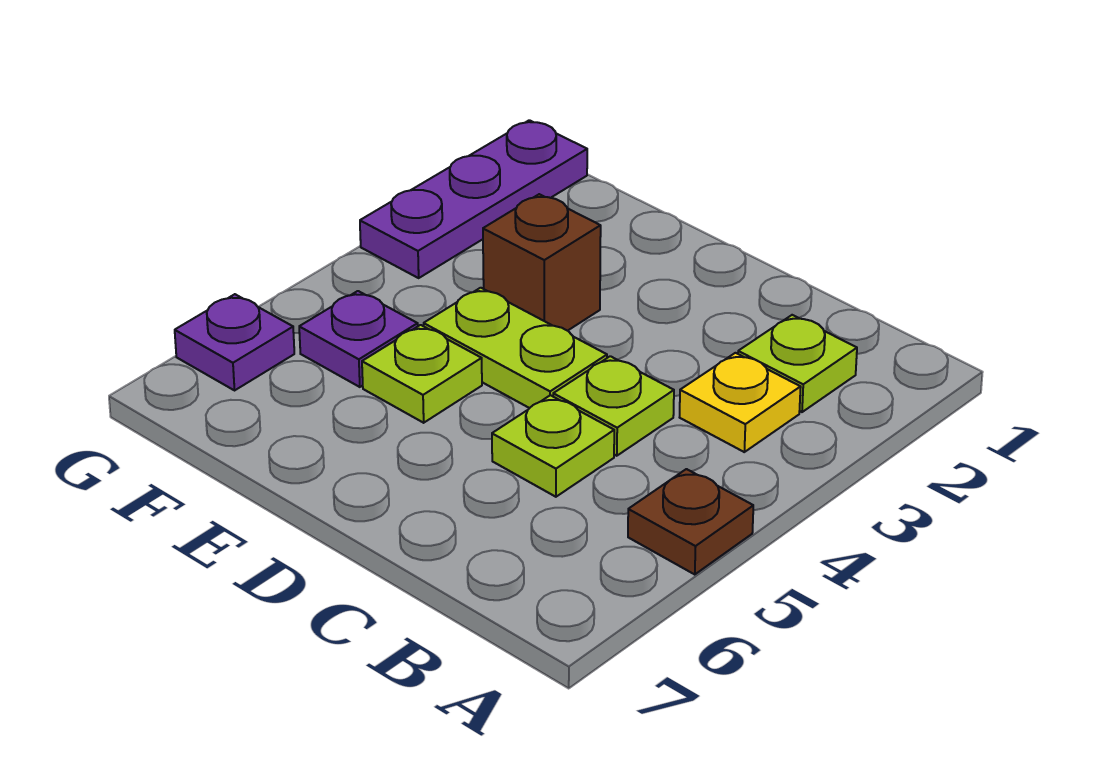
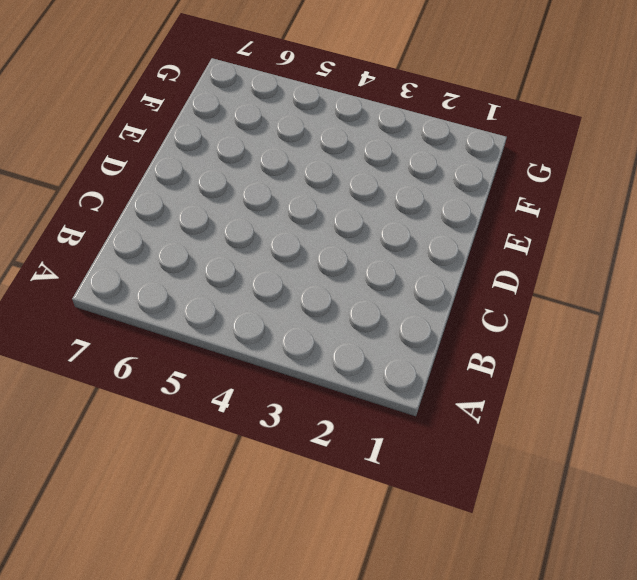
none -> brown plate A5 level 1
none -> lime plate B2 level 1

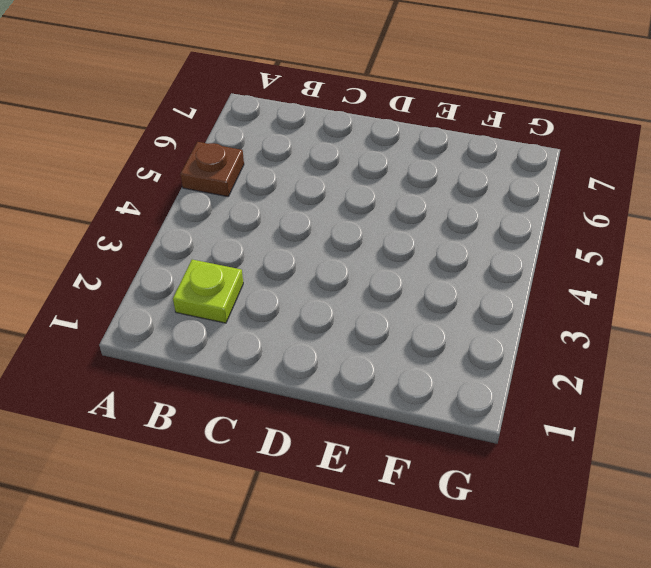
none -> yellow plate B3 level 1
none -> lime plate C4 level 1

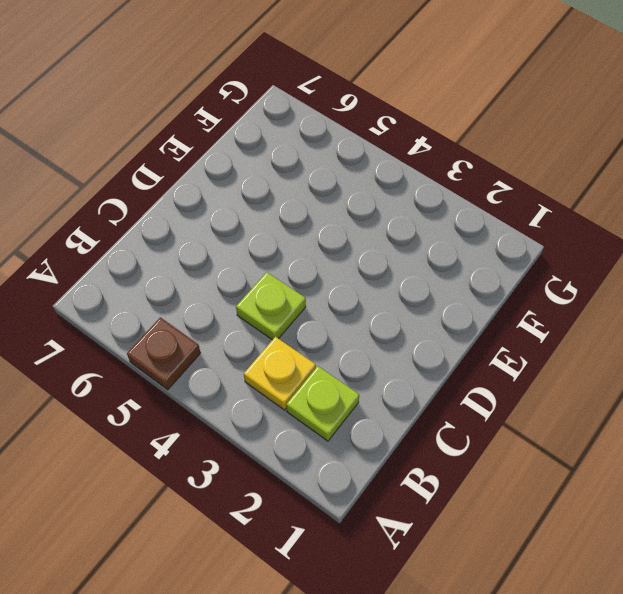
none -> lime plate C5 level 1
none -> lime plate D4:E4 level 1

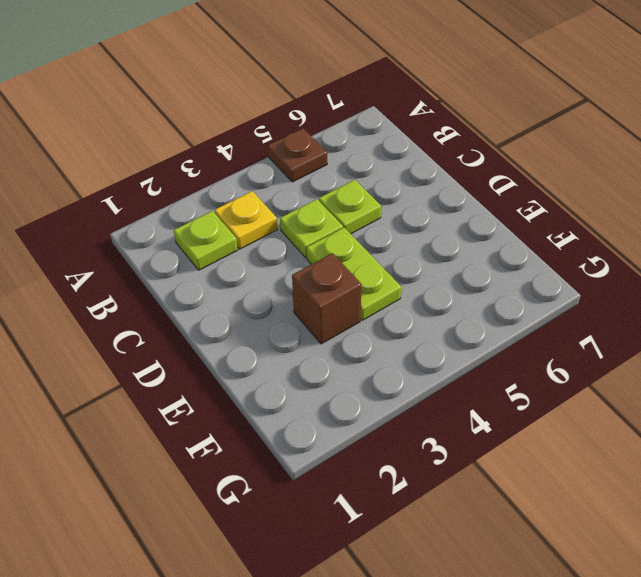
none -> lime plate E5 level 1
none -> purple plate F5 level 1

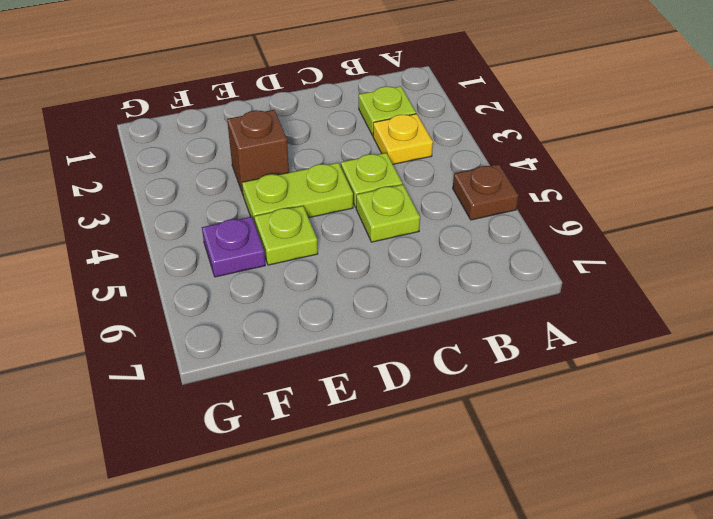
none -> purple plate G1:G3 level 1
none -> purple plate G6 level 1

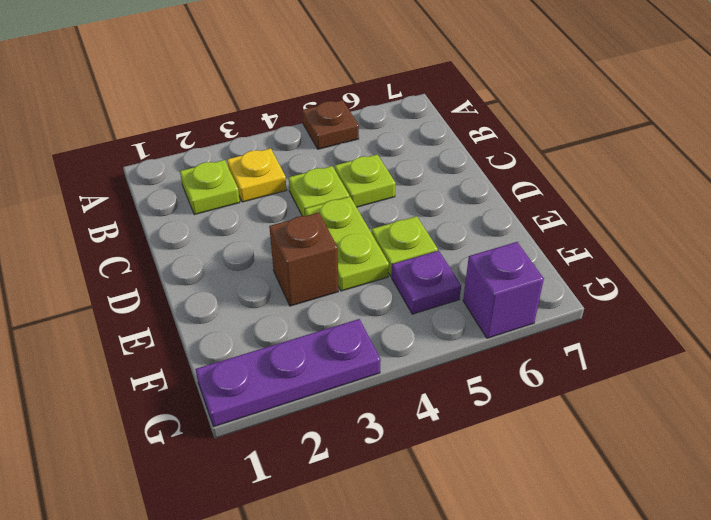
purple brick G6 level 1 -> purple plate G6 level 1

